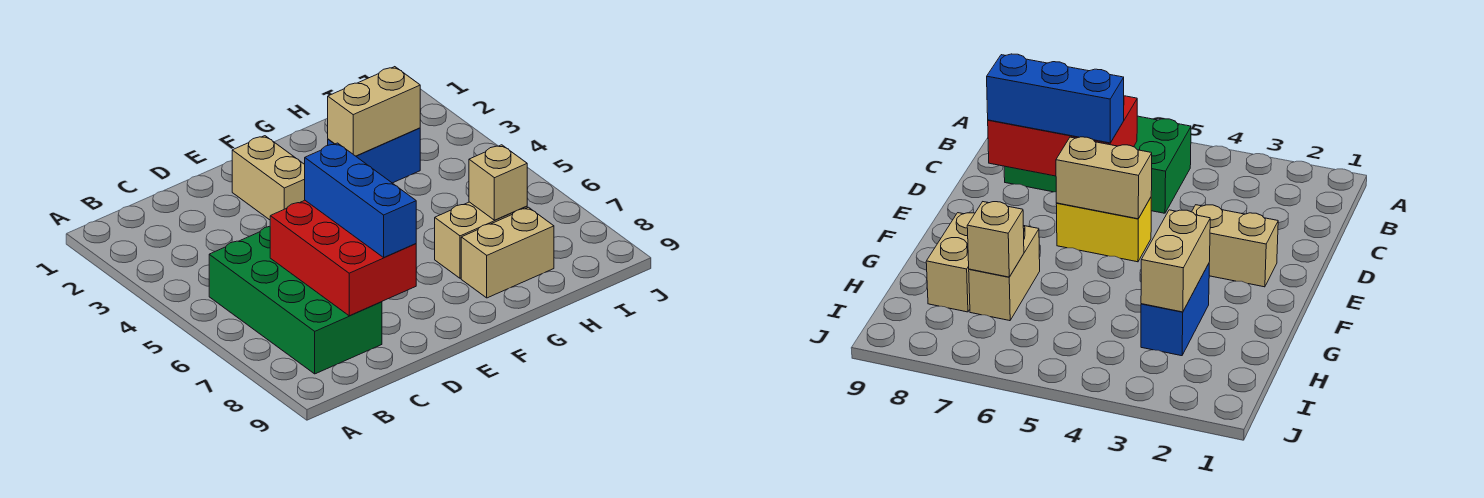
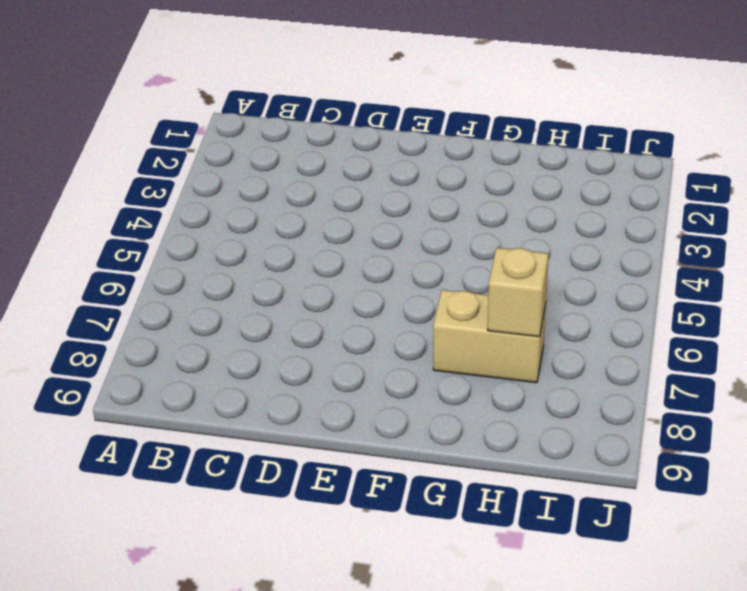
none -> green brick B5:C8 level 1
none -> tan brick E2:E3 level 1

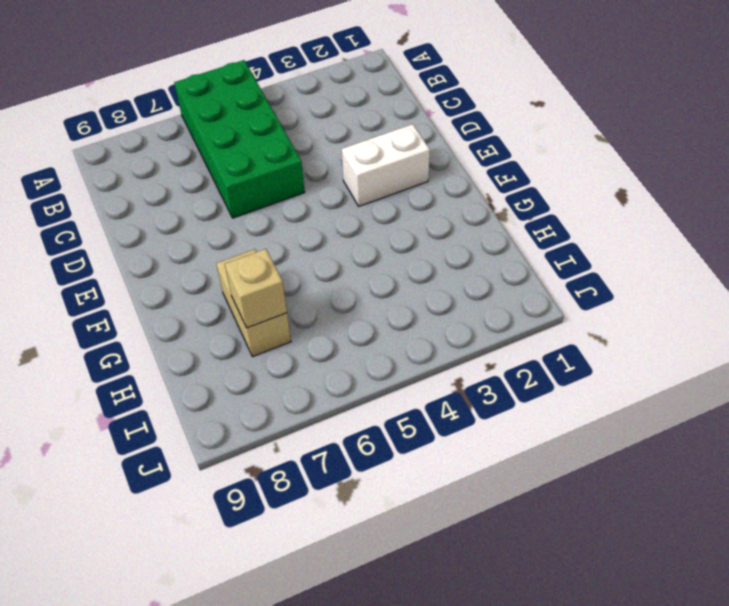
green brick A5:D6 level 1 -> green brick B5:C8 level 1
white brick E2:E3 level 1 -> tan brick E2:E3 level 1
none -> yellow brick E5:E6 level 1
none -> blue brick G3:H3 level 1

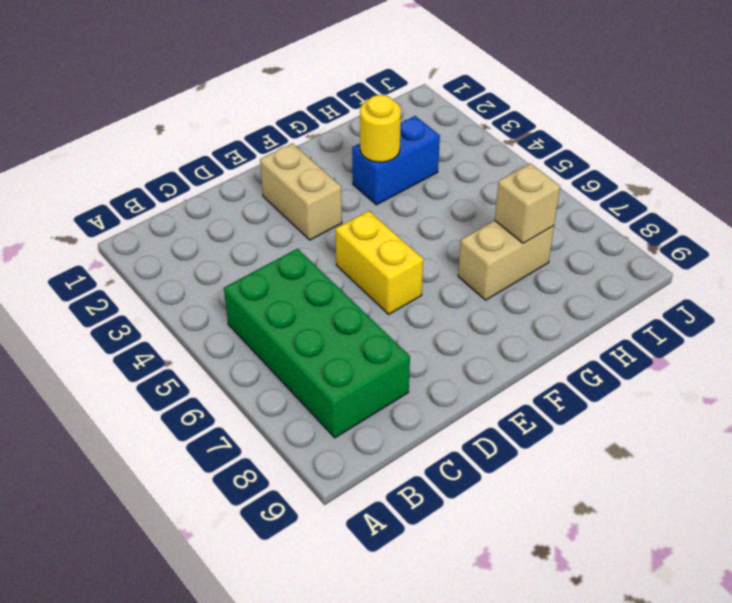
yellow round brick G3 level 2 -> tan brick G3:H3 level 2
none -> tan brick G8:H8 level 1
none -> red brick C6:D8 level 2

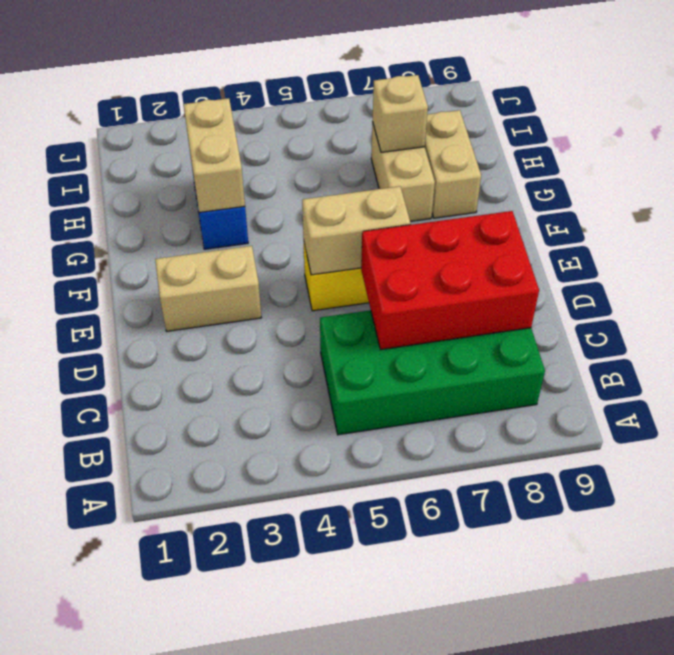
none -> blue brick D6:D8 level 3

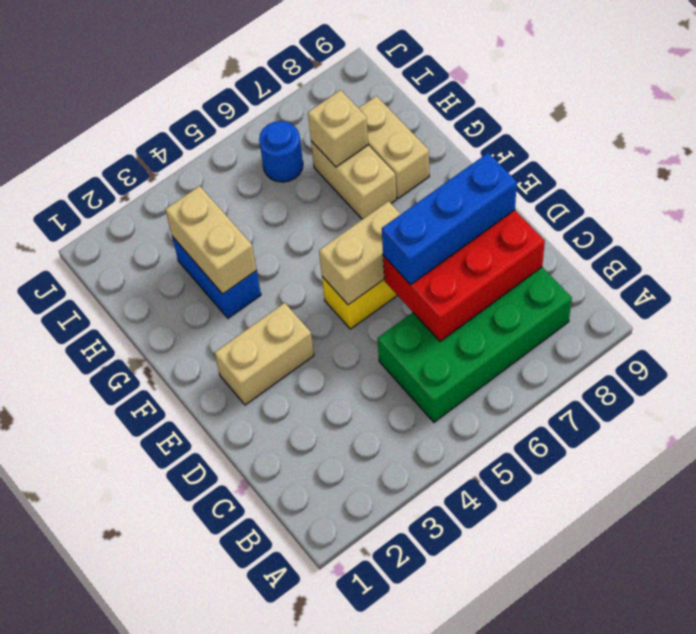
blue round brick I6 level 1 -> none

